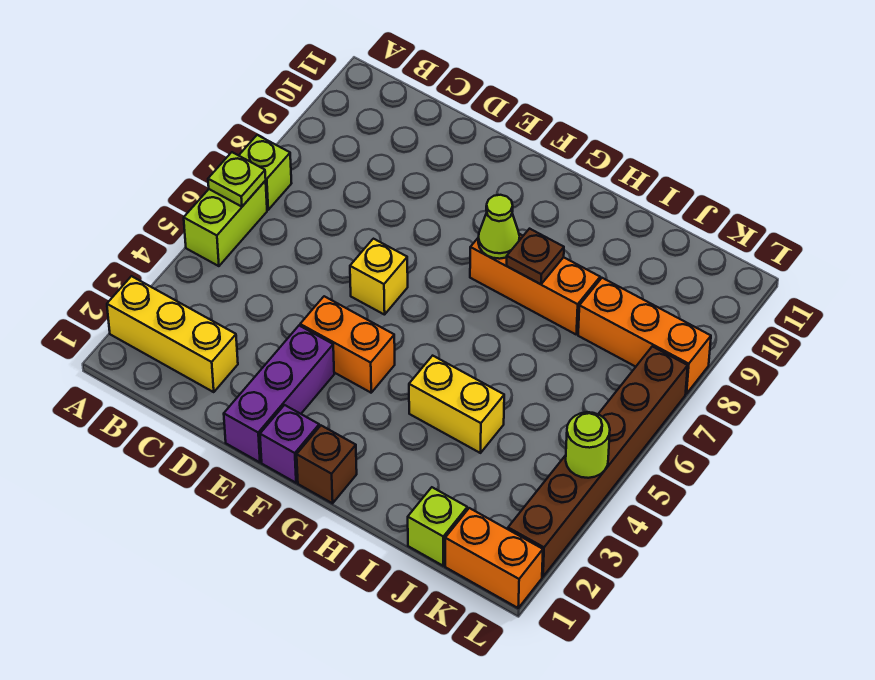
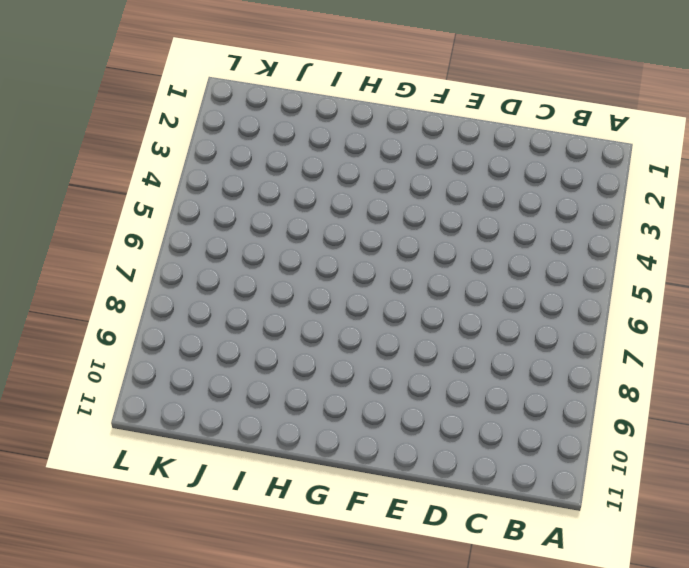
none -> yellow brick A2:C2 level 1
none -> lime brick A5:A6 level 1
none -> lime brick A7 level 1

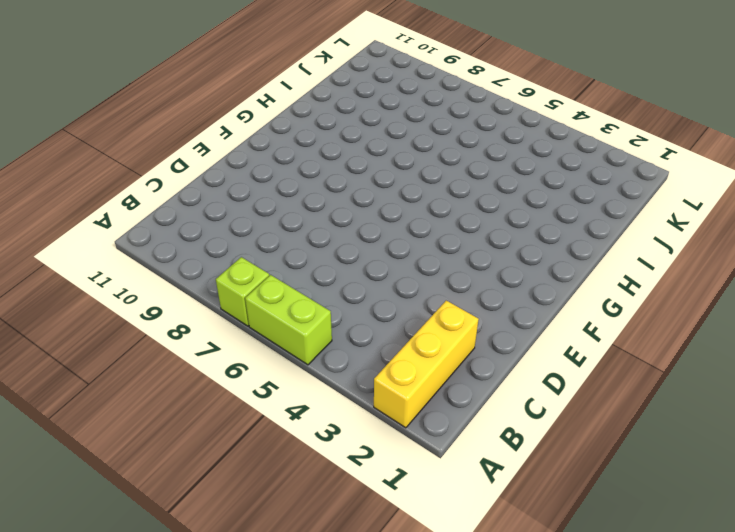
none -> purple brick E1:E3 level 1
none -> orange brick E4:F4 level 1
none -> yellow brick E6 level 1

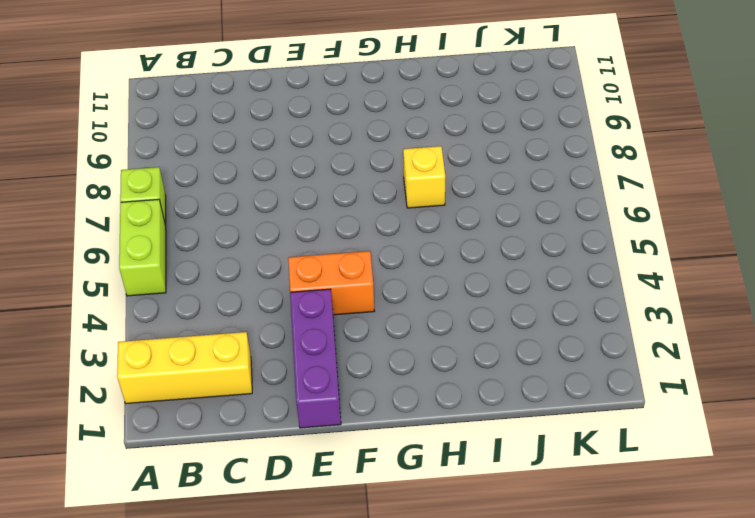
yellow brick H7 level 1 -> yellow brick E6 level 1
none -> purple brick F1 level 1
none -> brown brick G1 level 1
none -> orange brick G8:I8 level 1

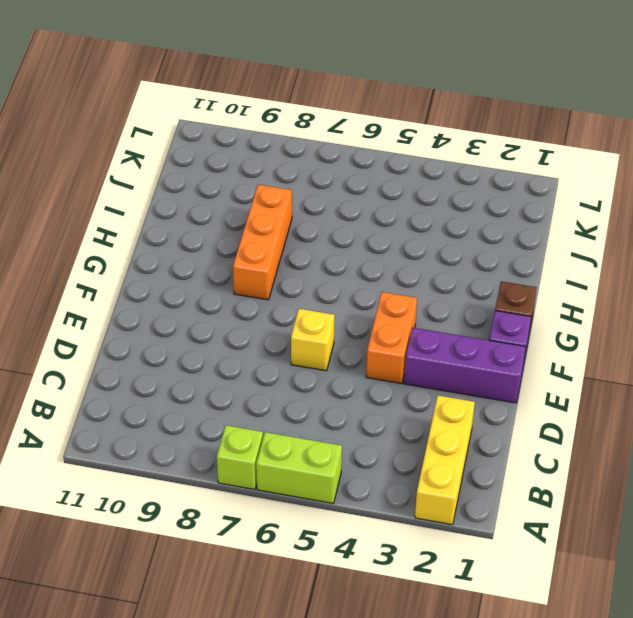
none -> yellow brick H4:I4 level 1
none -> lime brick J1 level 1
none -> orange brick J8:L8 level 1

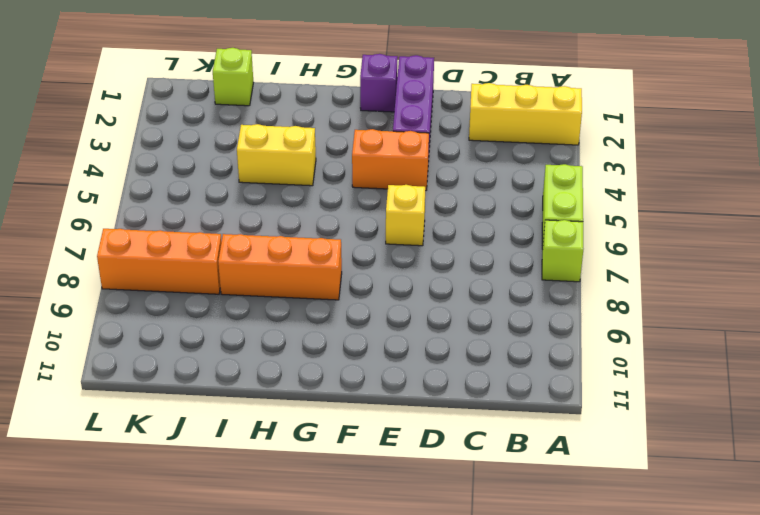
none -> brown brick G1 level 1
none -> orange brick K1:L1 level 1
none -> brown brick L2:L7 level 1

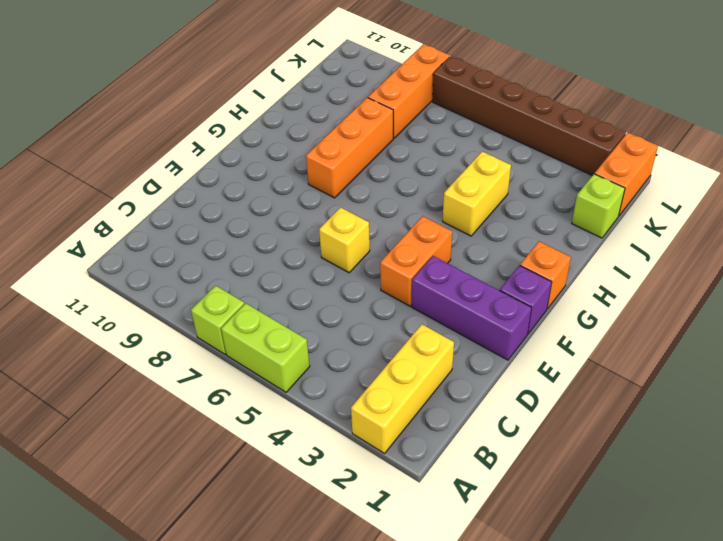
orange brick G1 level 1 -> brown brick G1 level 1
none -> lime plate A6 level 2
none -> lime cone G8 level 2
none -> brown plate H8 level 2

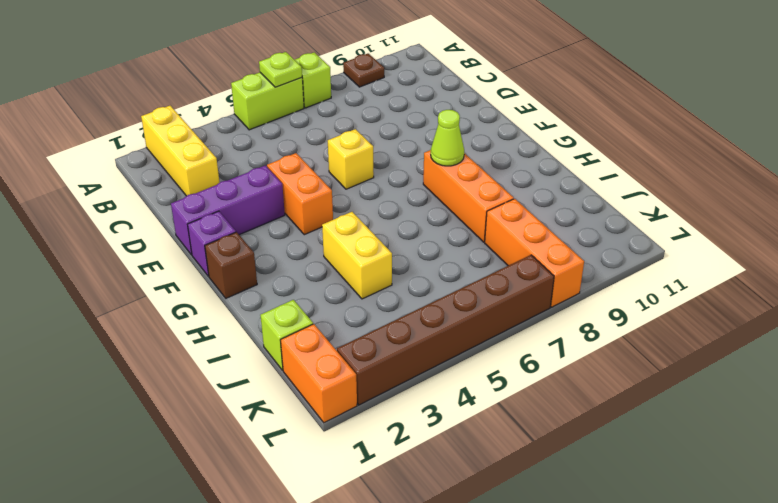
brown plate A9 level 1 -> brown plate H8 level 2
none -> lime round brick L4 level 2

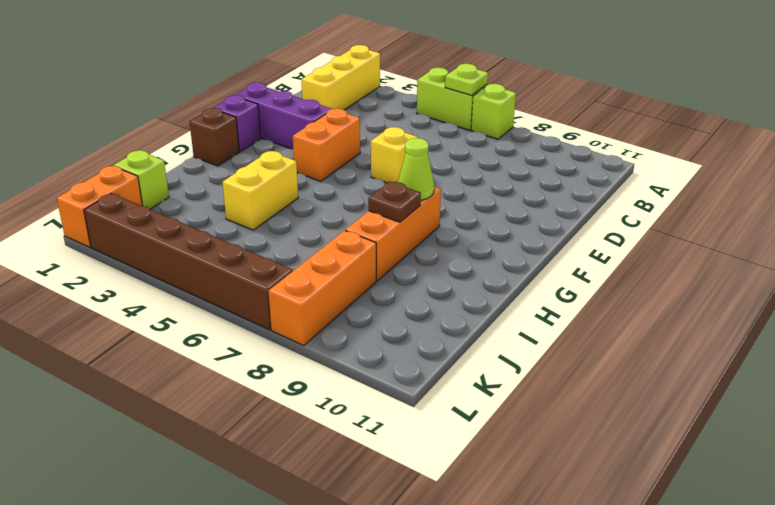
none -> lime round brick L4 level 2

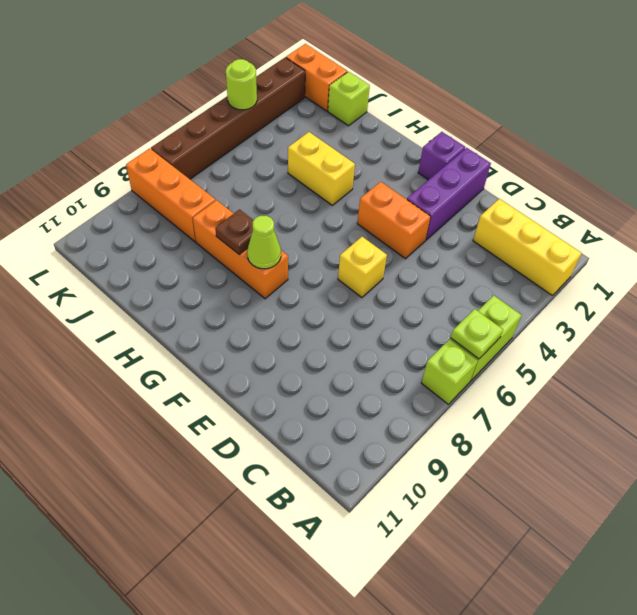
none -> brown brick G1 level 1

